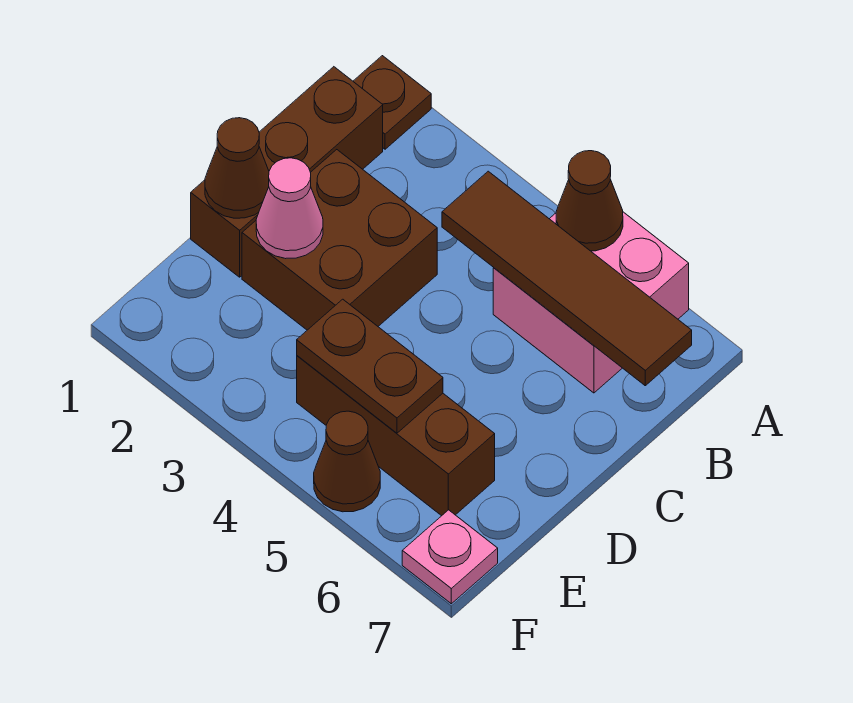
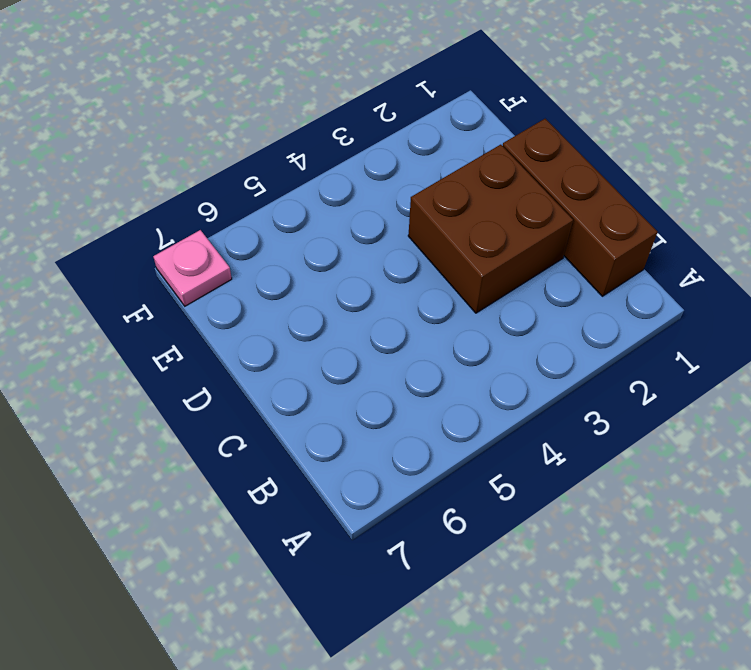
none -> brown plate A1 level 1
none -> pink brick A5:B6 level 1
none -> brown brick E4:E6 level 1

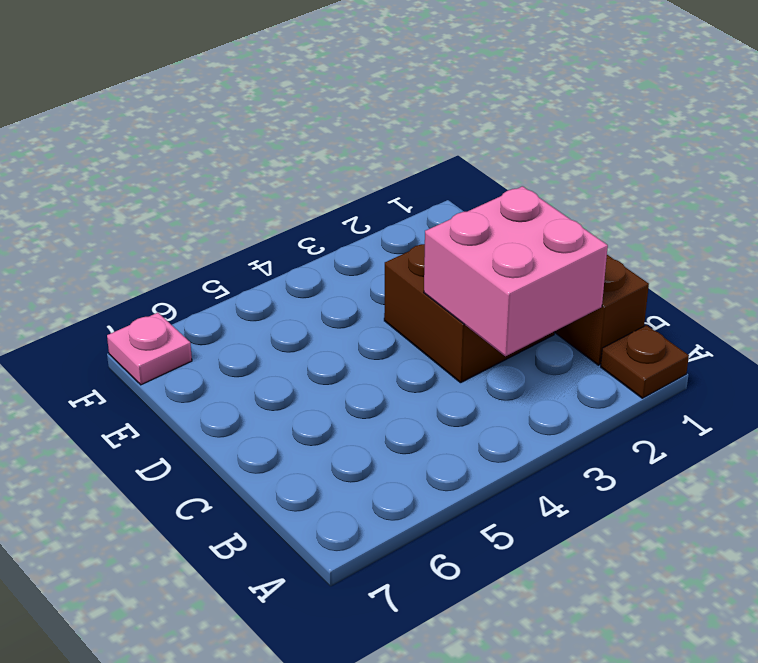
pink brick B2:C3 level 2 -> pink brick A5:B6 level 1
none -> brown brick E4:E6 level 1
none -> brown cone F5 level 1
none -> brown cone A5 level 2

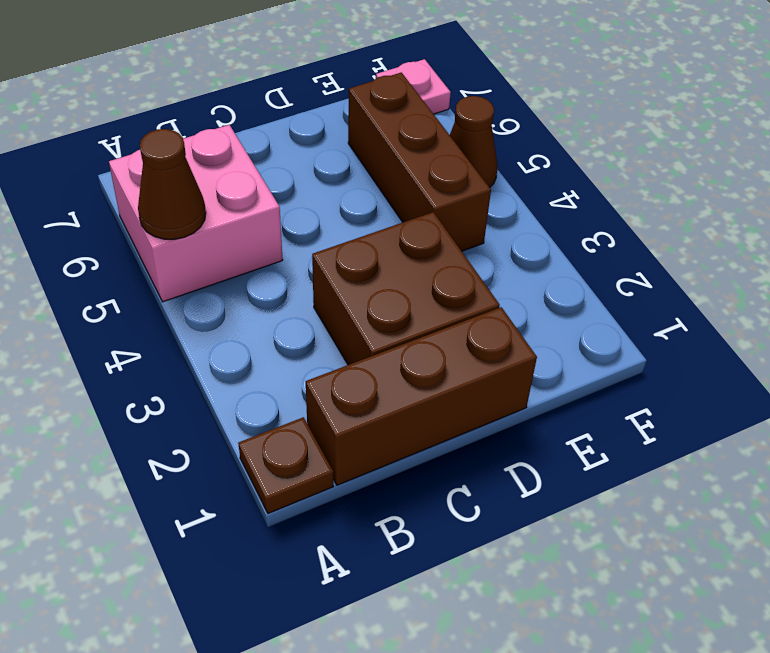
none -> brown tile B4:B7 level 2
none -> brown cone D1 level 2
none -> pink cone D2 level 2

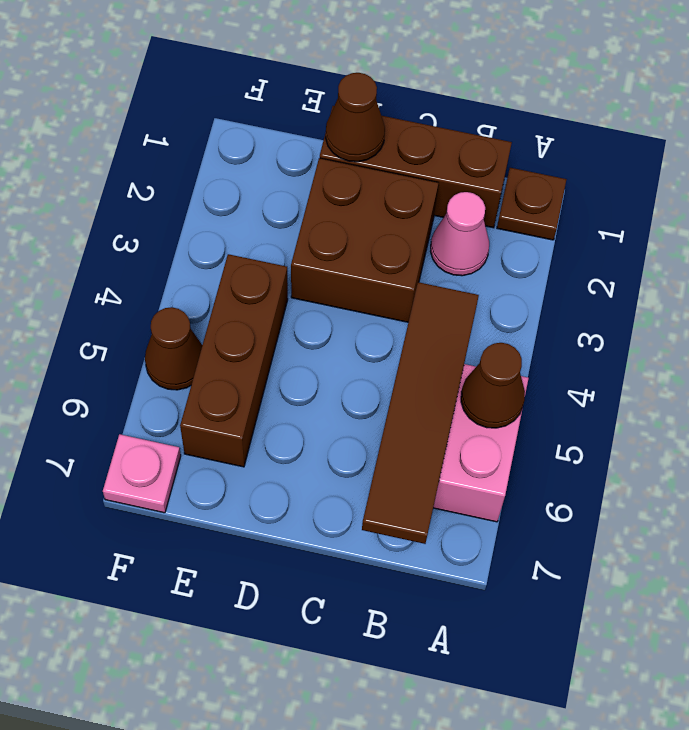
pink cone B2 level 1 -> pink cone D2 level 2
none -> brown plate E4:E5 level 2

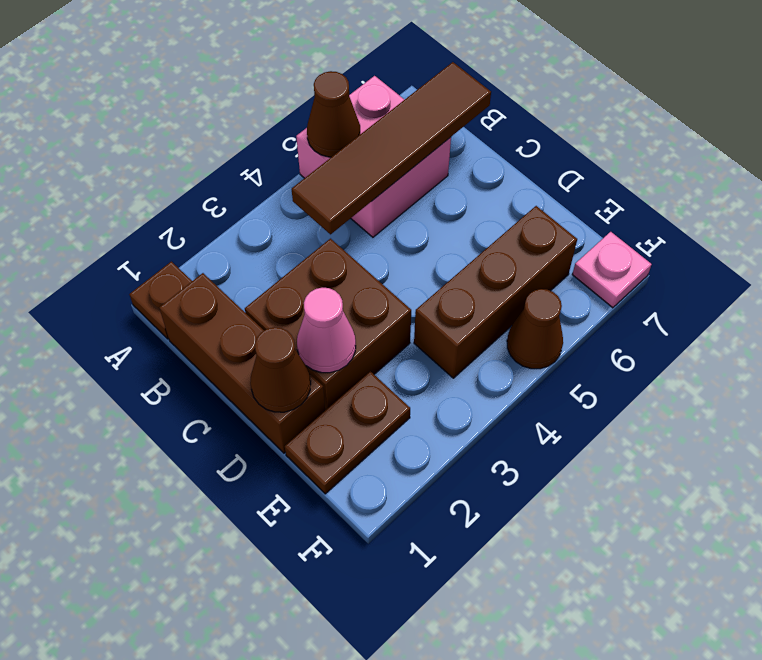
brown plate E1:E2 level 1 -> brown plate E4:E5 level 2

